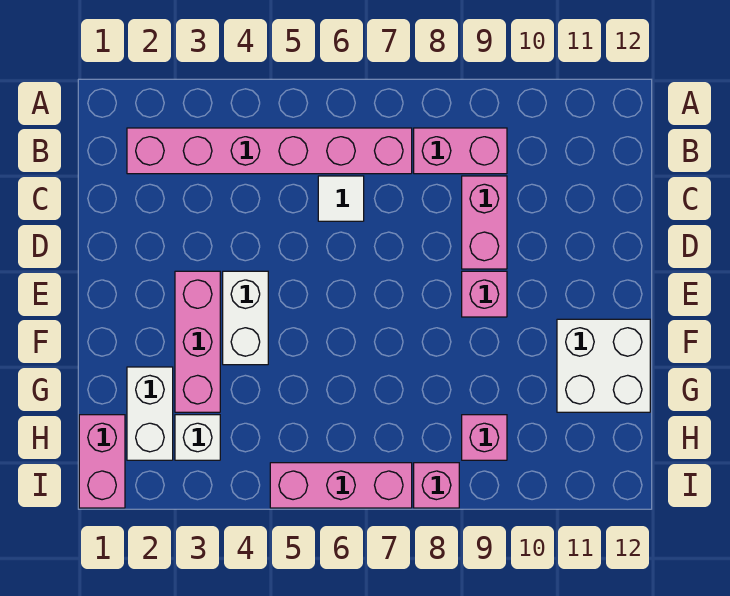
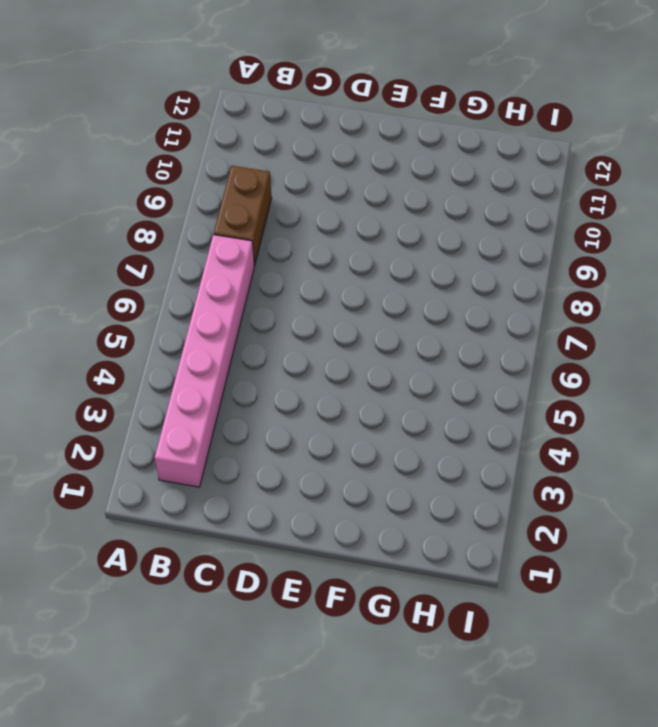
brown brick B8:B9 level 1 -> pink brick B8:B9 level 1
none -> white tile C6 level 1
none -> pink brick C9:D9 level 1
none -> pink brick E3:G3 level 1

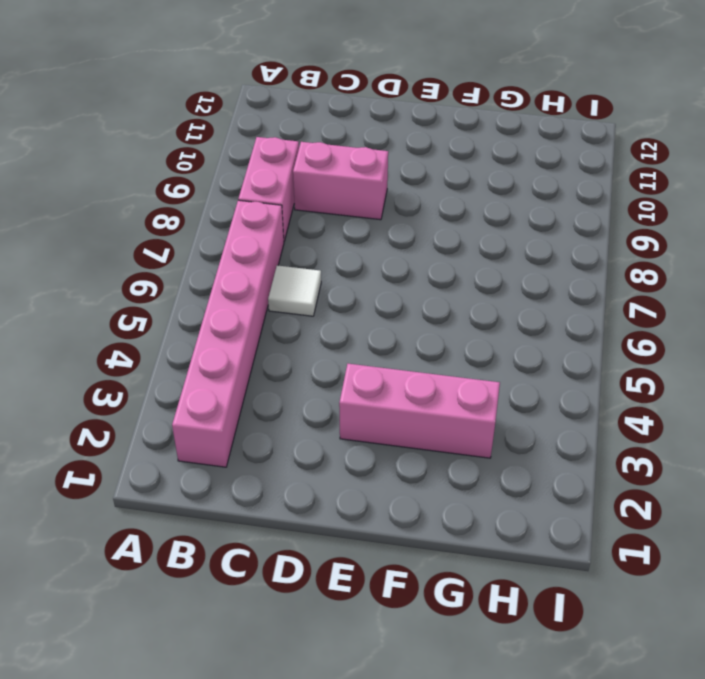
none -> white brick E4:F4 level 1
none -> pink brick E9 level 1
none -> white brick F11:G12 level 1

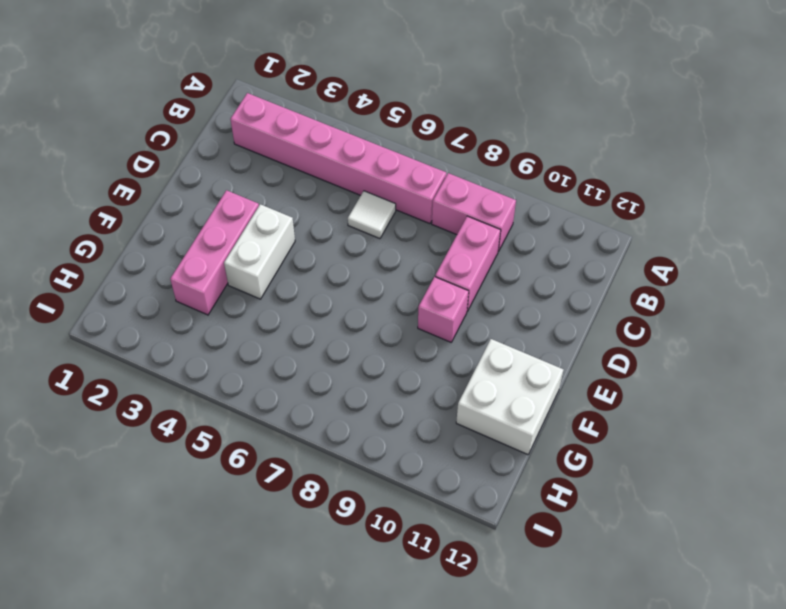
none -> white brick G2:H2 level 1
none -> pink brick H1:I1 level 1
none -> white brick H3 level 1

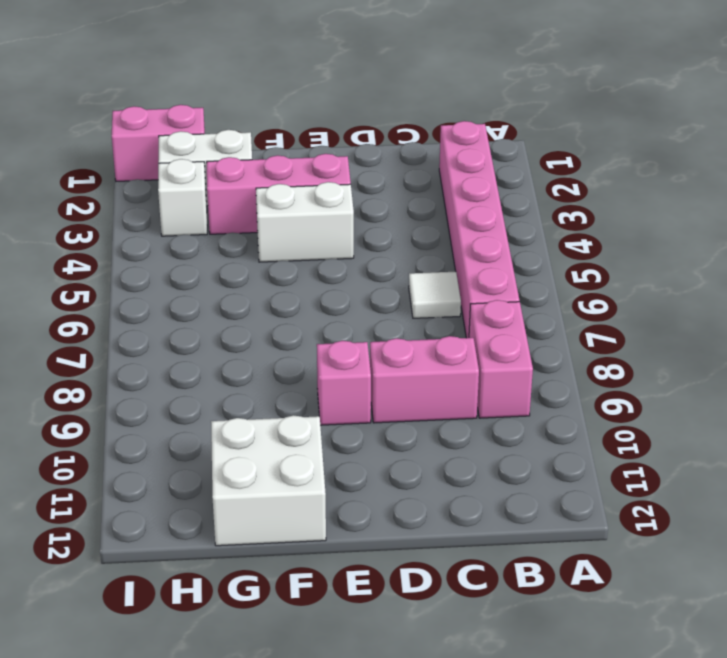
none -> pink brick H9 level 1
none -> pink brick I5:I7 level 1
none -> pink brick I8 level 1

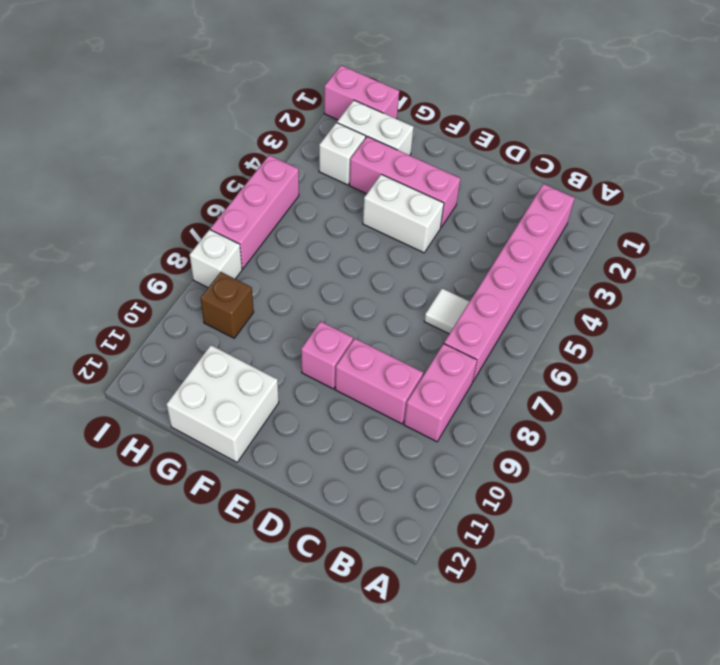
brown brick H9 level 1 -> pink brick H9 level 1
white brick I8 level 1 -> pink brick I8 level 1

